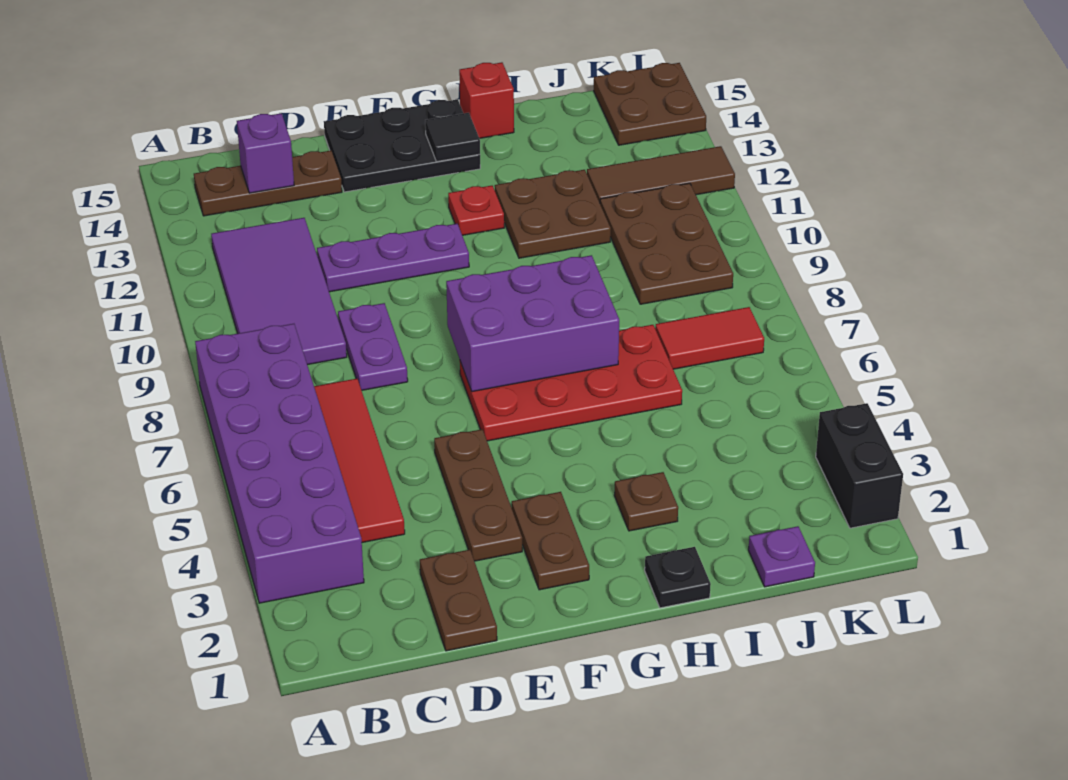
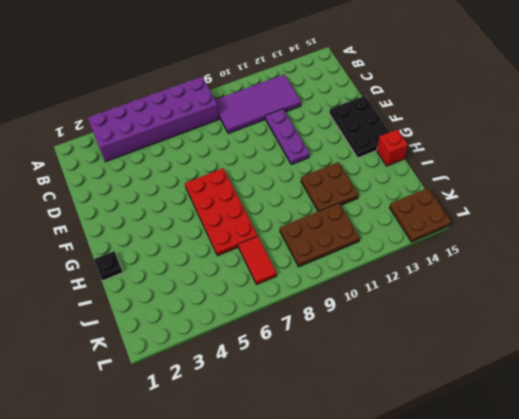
none -> brown plate B14:D14 level 1
none -> red tile C4:C7 level 1
none -> brown plate D1:D2 level 1

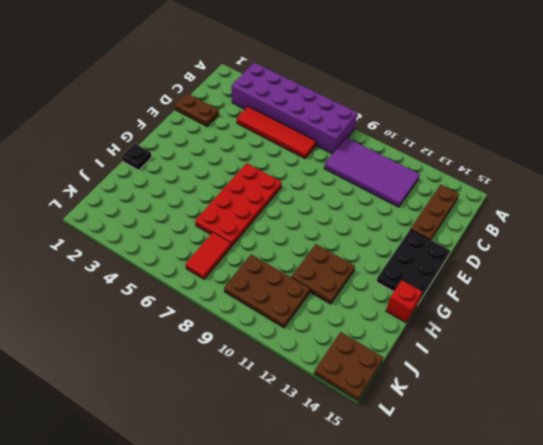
none -> purple plate D8:D9 level 1
none -> purple plate D11:F11 level 1
none -> brown plate E3:E5 level 1

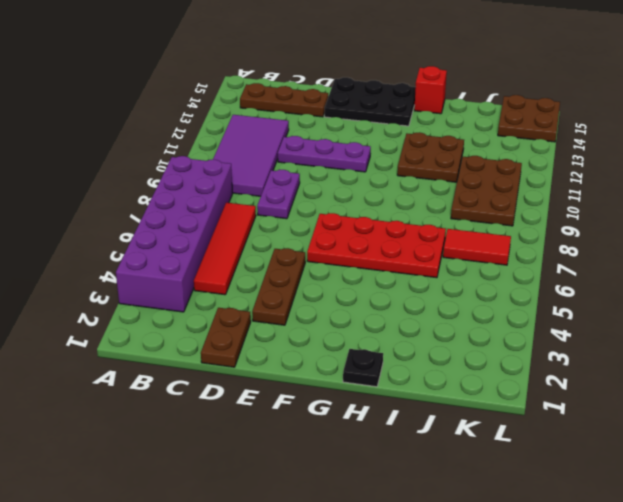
none -> brown plate F2:F3 level 1
none -> red plate G12 level 1
none -> brown plate H3 level 1

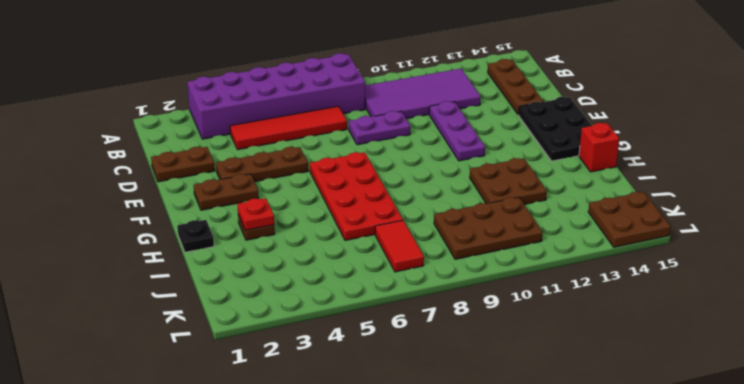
red plate H3 level 2 -> red plate G12 level 1
none -> purple plate J1 level 1
none -> brown tile J12:L12 level 1
none -> black brick L2:L3 level 1

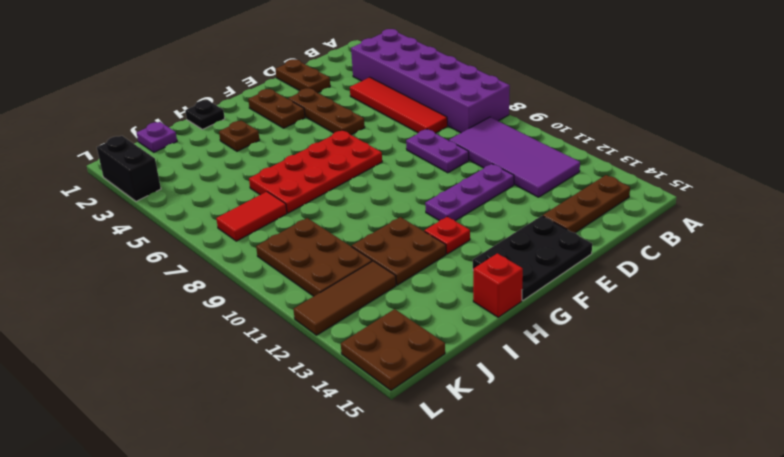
none -> purple brick C14 level 2
none -> purple brick F7:H8 level 2
none -> black tile G14 level 2

